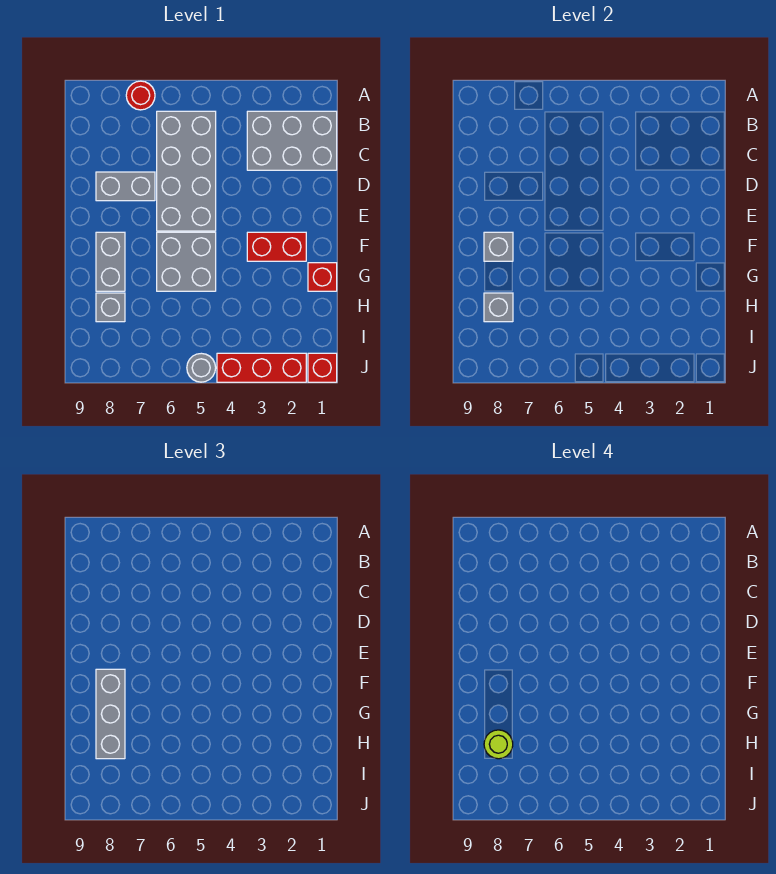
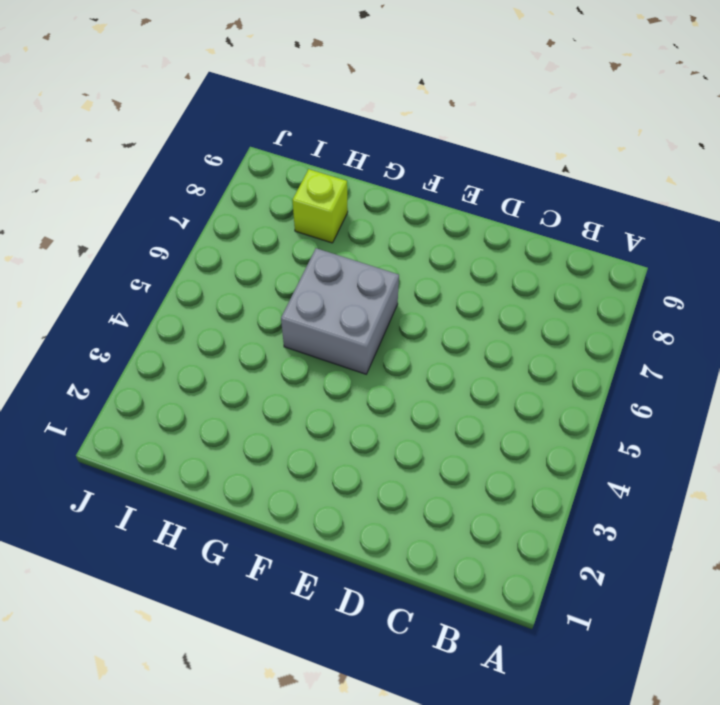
lime brick H8 level 1 -> grey brick H8 level 1
none -> red round brick A7 level 1
none -> grey brick B1:C3 level 1
none -> grey brick B5:E6 level 1

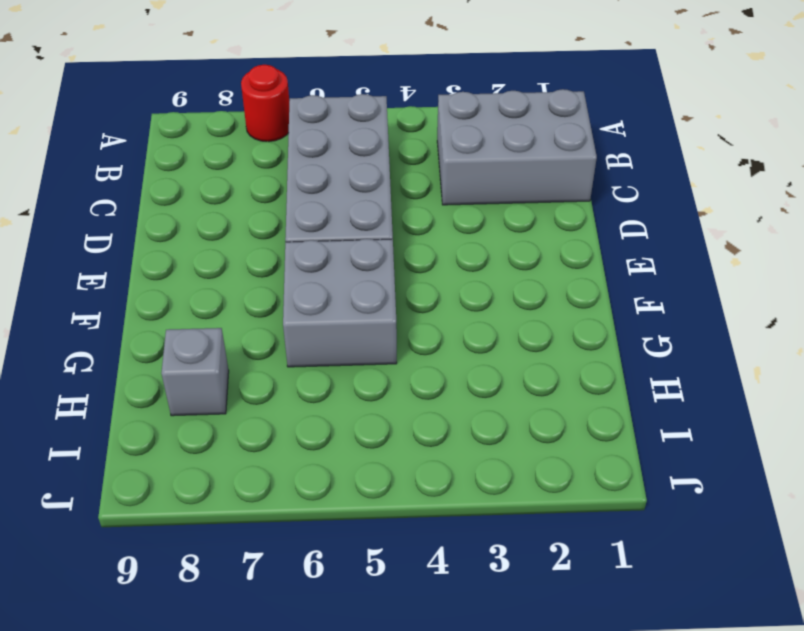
none -> grey brick D7:D8 level 1
none -> red brick F2:F3 level 1
none -> grey brick F8:G8 level 1

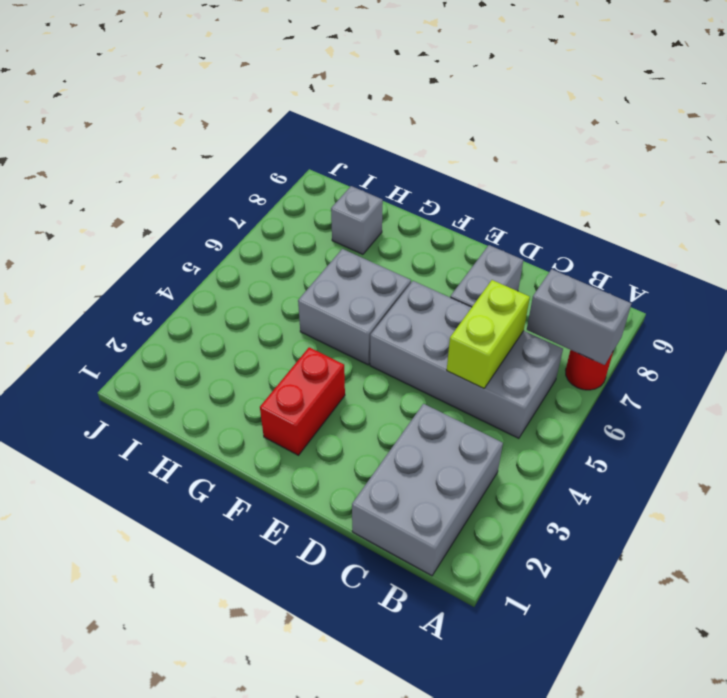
grey brick A7:B7 level 2 -> grey brick F8:G8 level 1
lime brick C5:C6 level 2 -> none
none -> red brick G1 level 1
none -> red brick J1 level 1
none -> red brick J2:J4 level 1

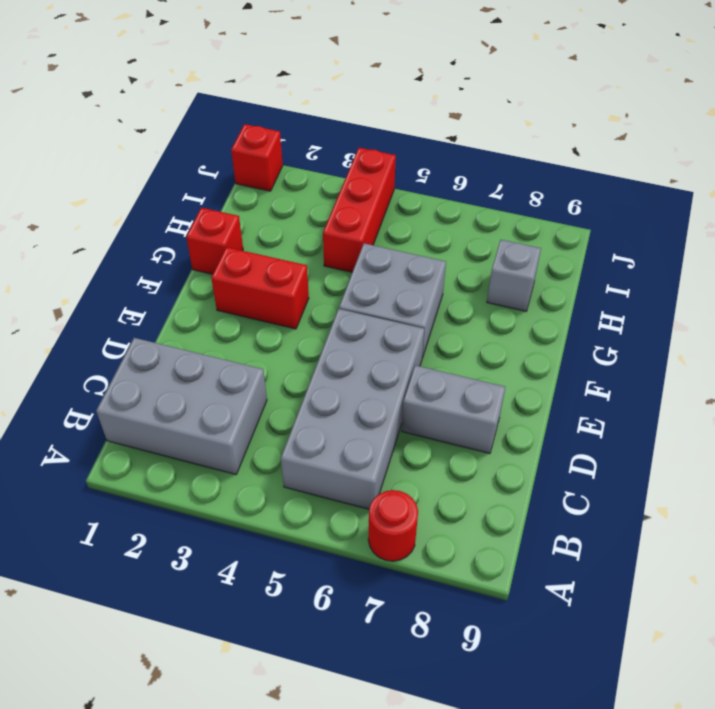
red brick H4:J4 level 1 -> red brick J2:J4 level 1
none -> grey brick F8:G8 level 1
none -> grey round brick J5 level 1
none -> grey brick F8 level 2

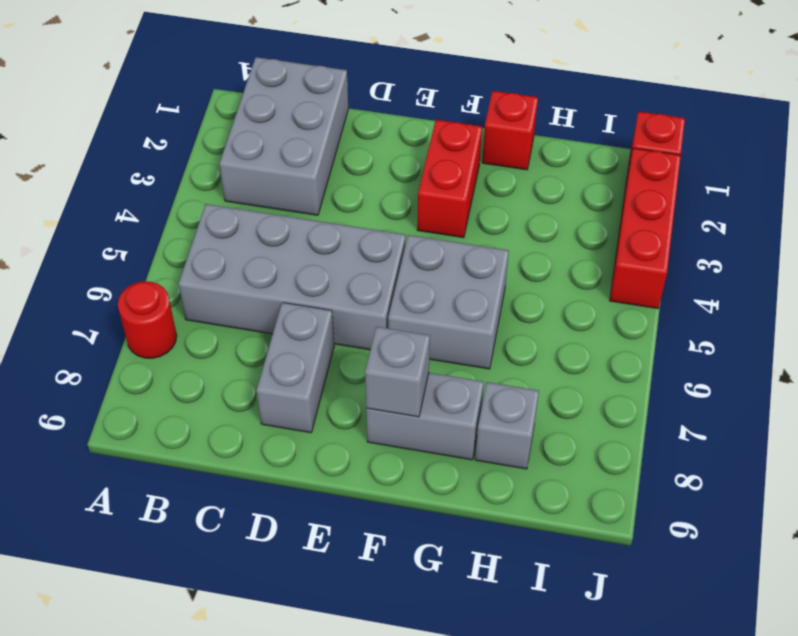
none -> grey round brick J5 level 1
none -> grey brick H8 level 2
none -> grey brick F8:H8 level 3

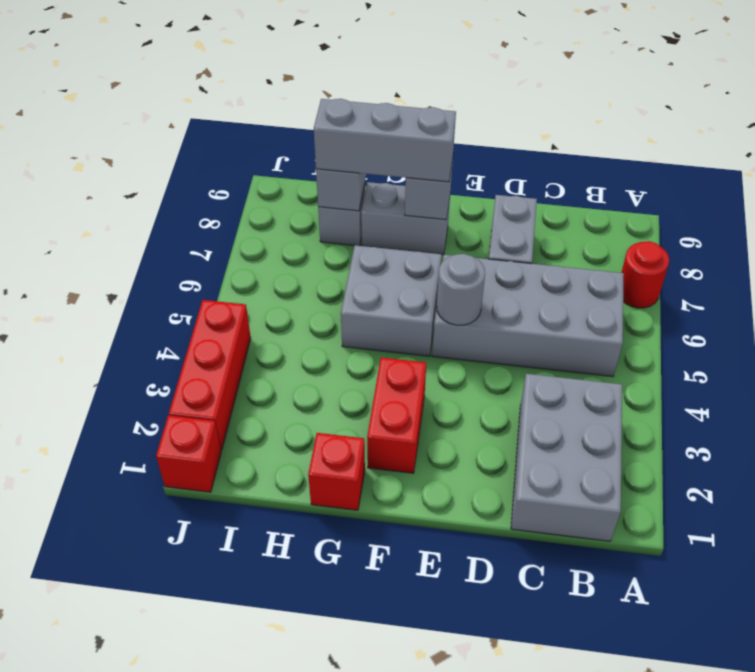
grey round brick E5 level 2 -> grey round brick J5 level 1
none -> lime round brick H8 level 4

